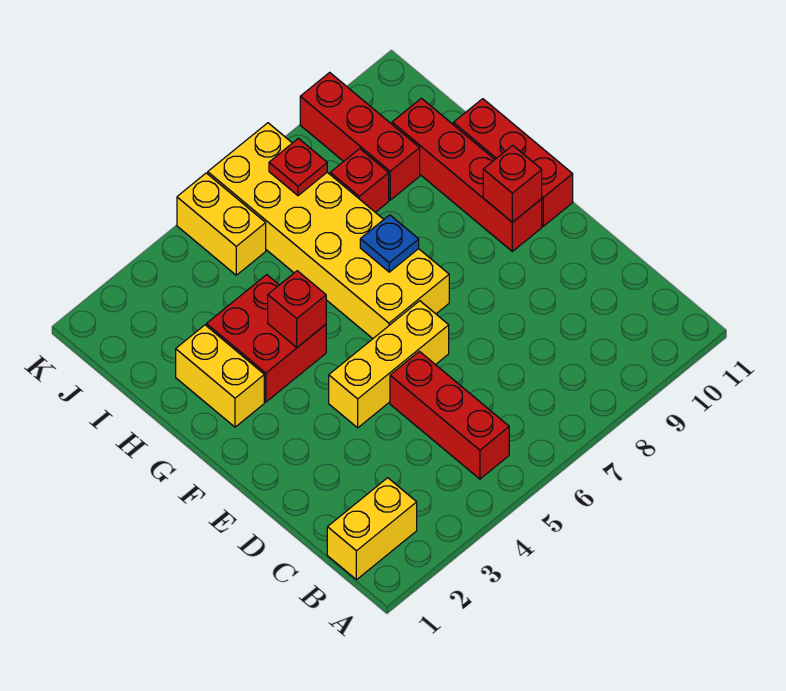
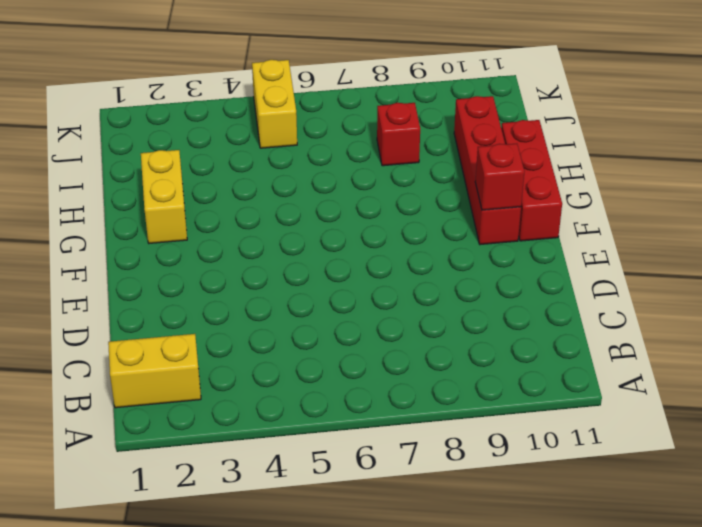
none -> red brick B5:D5 level 1
none -> yellow brick E4:E6 level 1
none -> yellow brick F6:K7 level 1

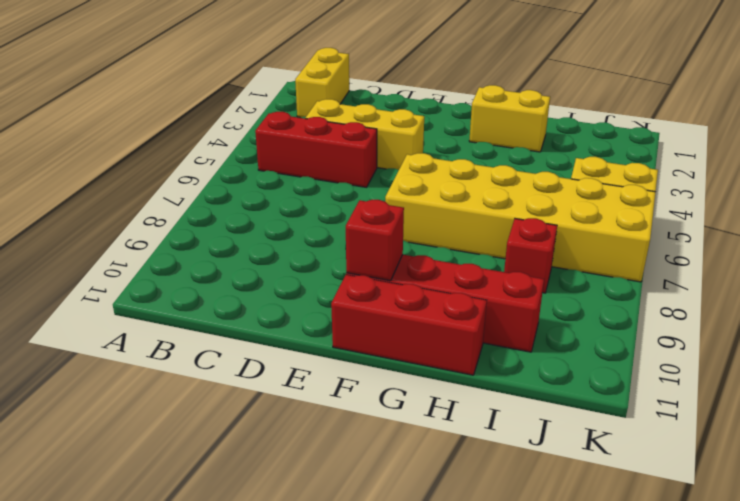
yellow brick C4:E4 level 1 -> yellow brick E4:E6 level 1
none -> red brick G3:H4 level 1
none -> red brick I9:K9 level 1
none -> red brick G4 level 2

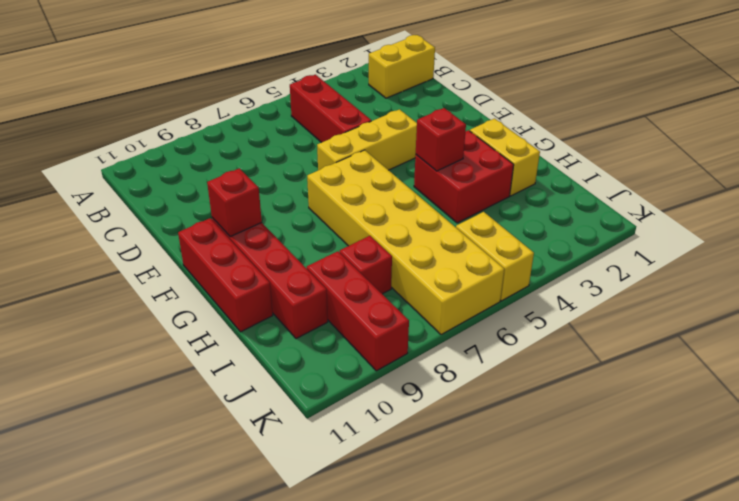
none -> blue plate G7 level 2
none -> red plate J7 level 2

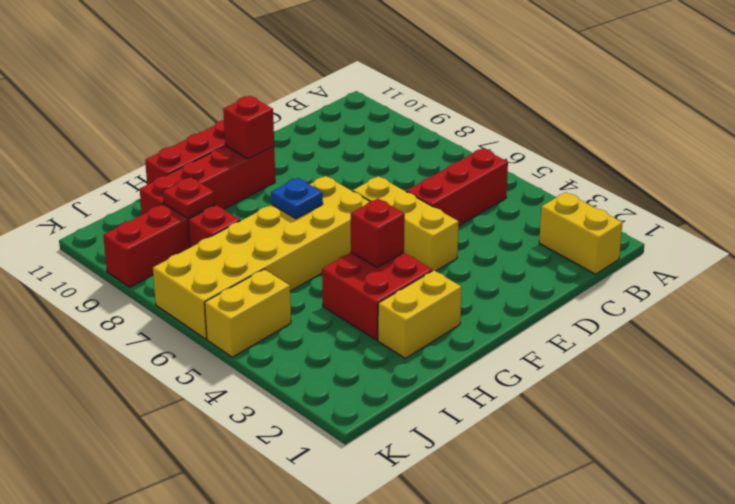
red plate I9 level 2 -> red plate J7 level 2

